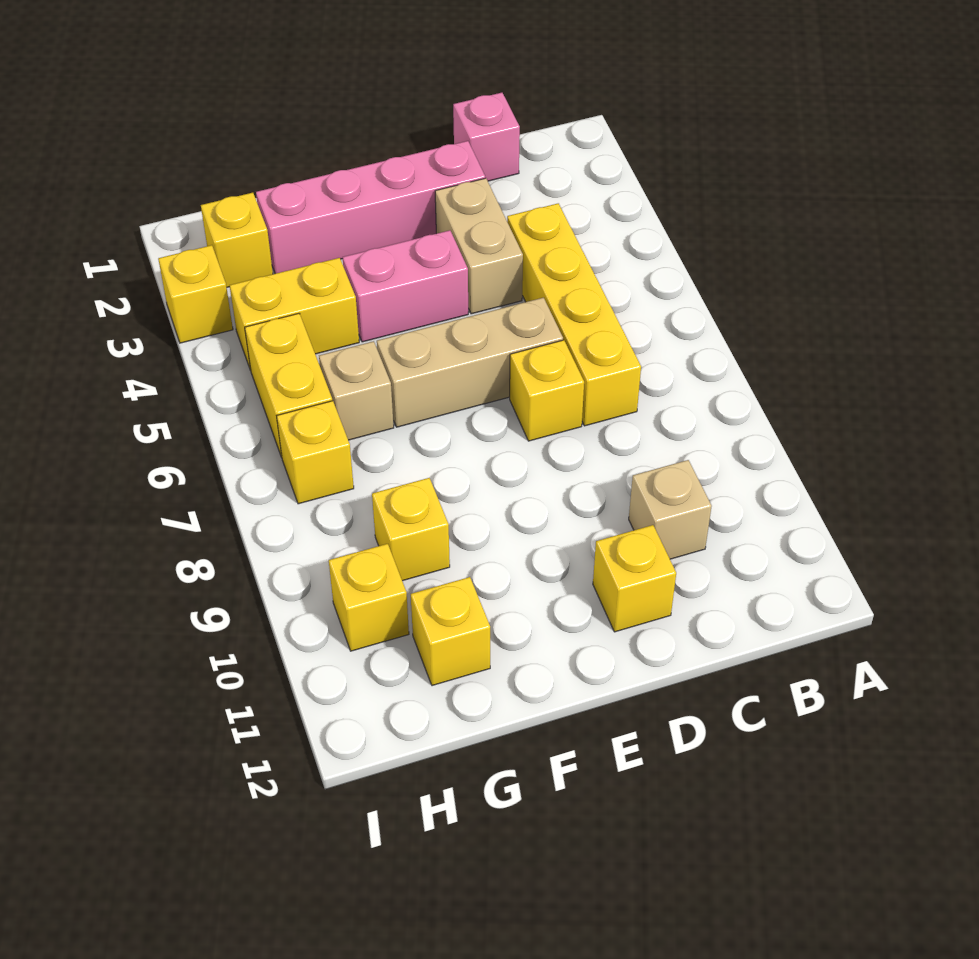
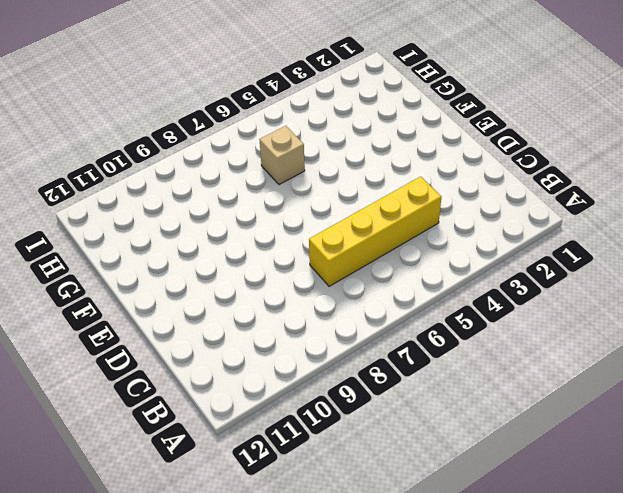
none -> pink brick C1 level 1
none -> tan brick C10 level 1
none -> pink brick D2:G2 level 1

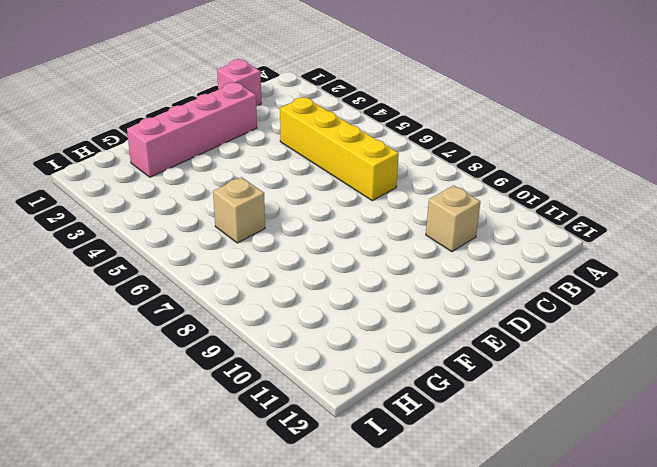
none -> tan brick D3:D4 level 1
none -> tan brick D6:F6 level 1
none -> yellow brick D7 level 1

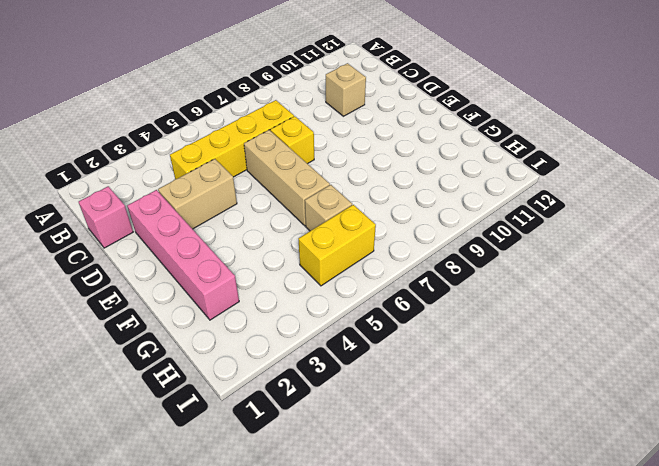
none -> yellow brick D11 level 1
none -> pink brick E4:F4 level 1
none -> yellow brick G4:H4 level 1

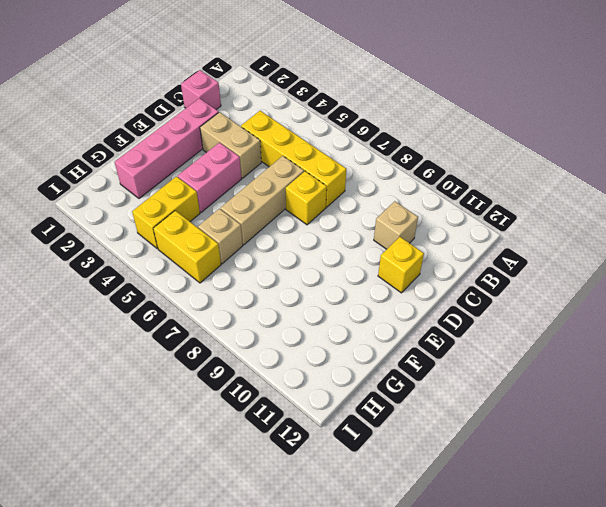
none -> yellow brick G9 level 1
none -> yellow brick G11 level 1
none -> yellow brick H2 level 1

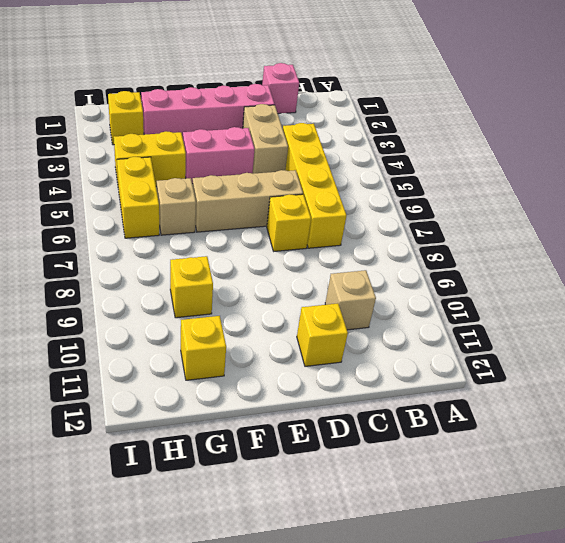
none -> yellow brick H7 level 1
none -> yellow brick H10 level 1
none -> yellow brick I3 level 1

